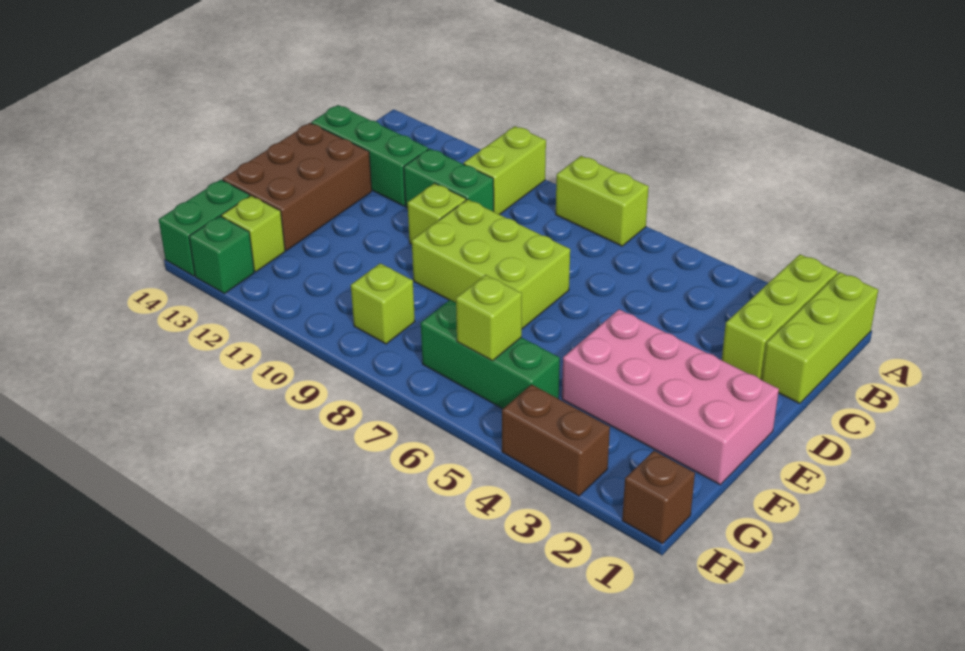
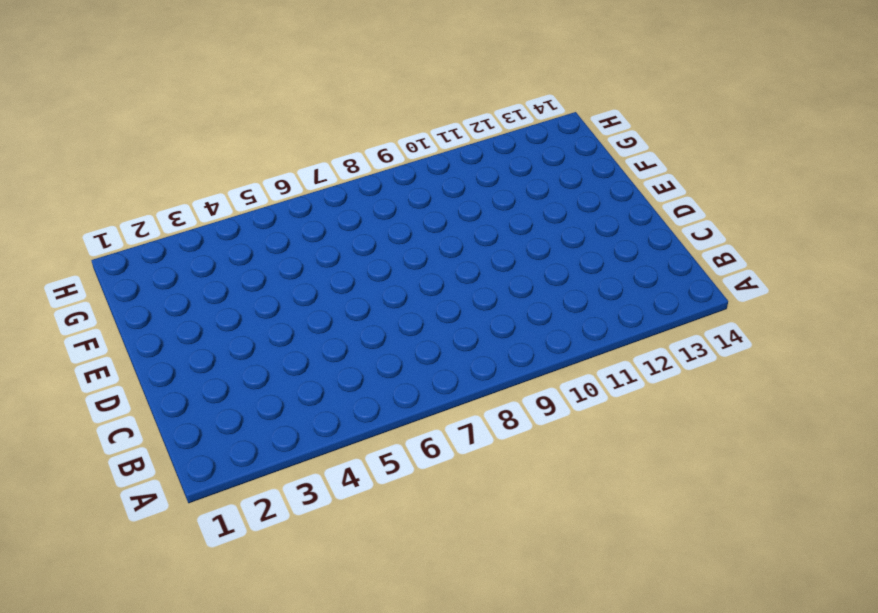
none -> lime brick A1:C1 level 1
none -> lime brick A2:C2 level 1
none -> lime brick A7:A8 level 1

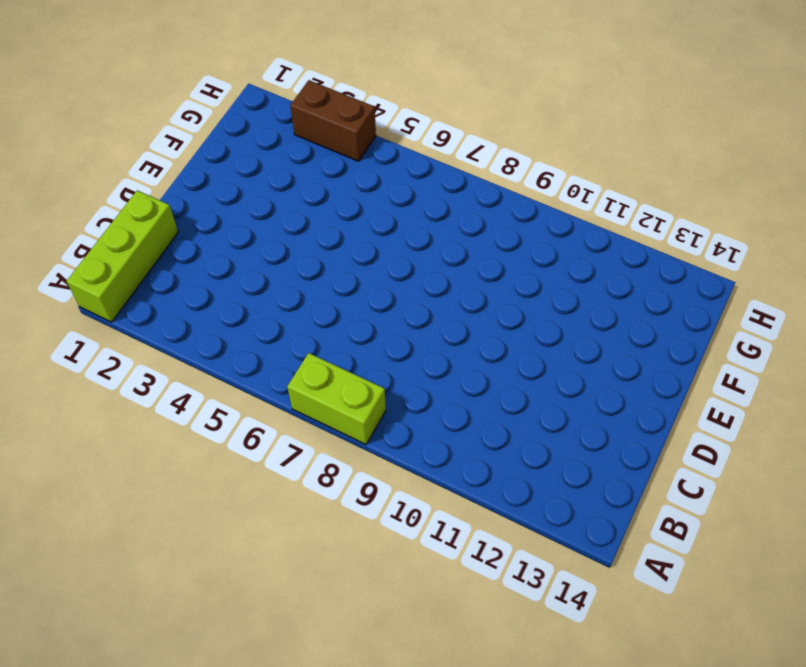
none -> lime brick A2:C2 level 1
none -> lime brick A10:B10 level 1
none -> green brick C10:C11 level 1

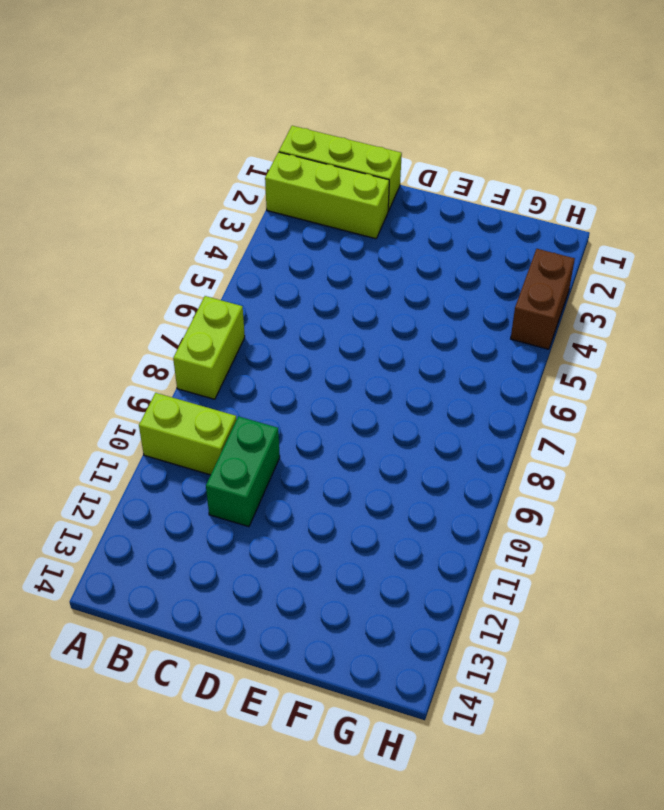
none -> green brick C12:C14 level 1
none -> lime brick D7:E9 level 1
none -> lime brick D10 level 1

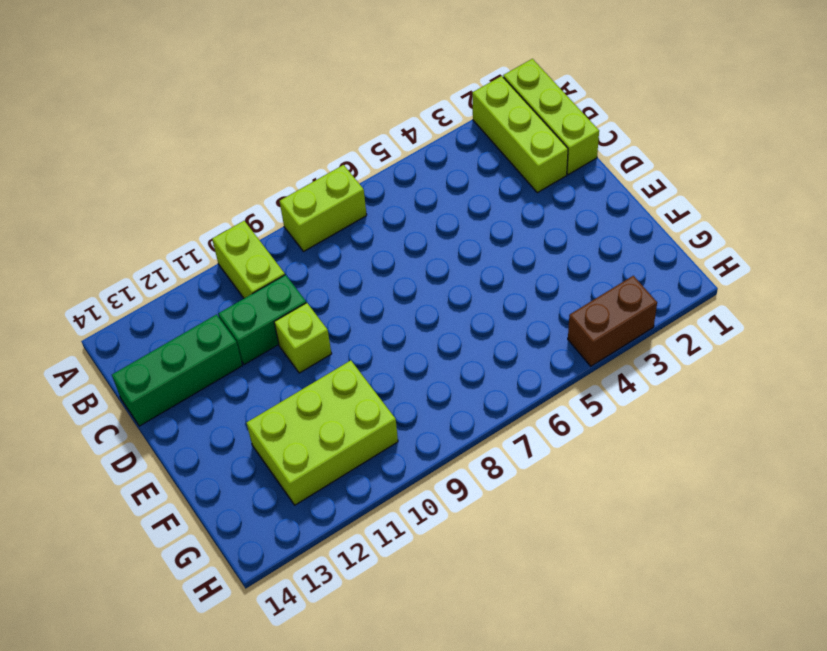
lime brick F10:G12 level 1 -> lime brick D7:E9 level 1
none -> brown brick D13:F14 level 1
none -> pink brick E1:F4 level 1
none -> green brick G5:G7 level 1

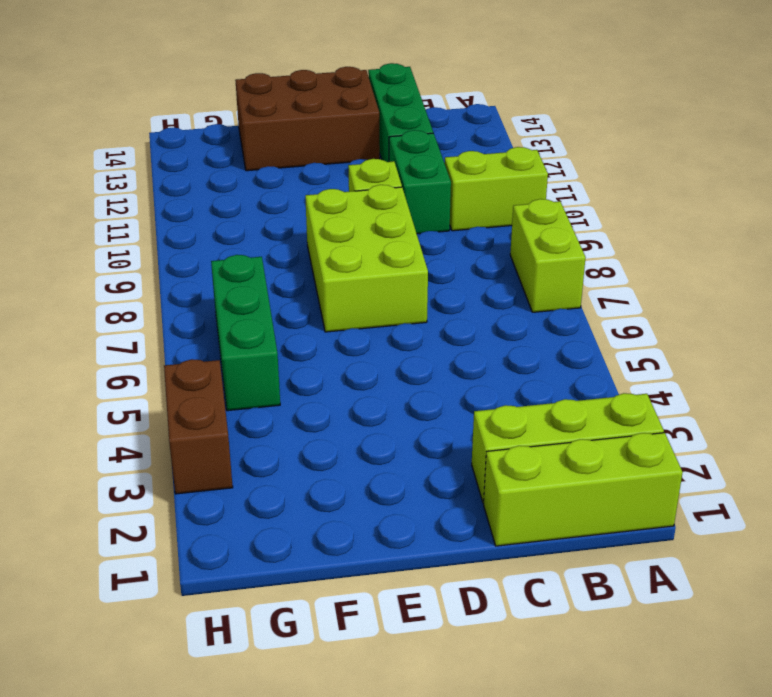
none -> pink brick E1:F4 level 1
none -> lime brick G9 level 1
none -> lime brick G13 level 1

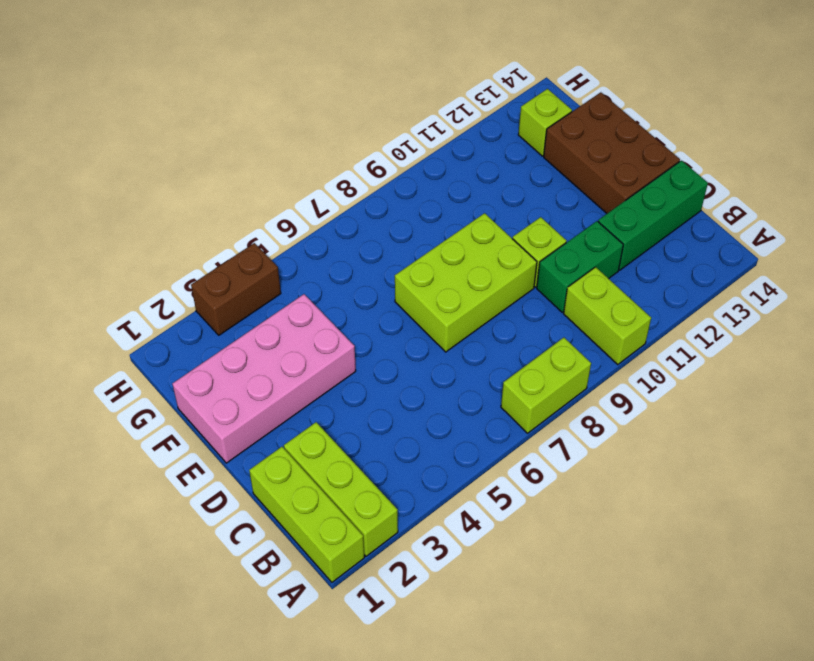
none -> green brick G5:G7 level 1
none -> lime brick G9 level 1
none -> green brick G14:H14 level 1

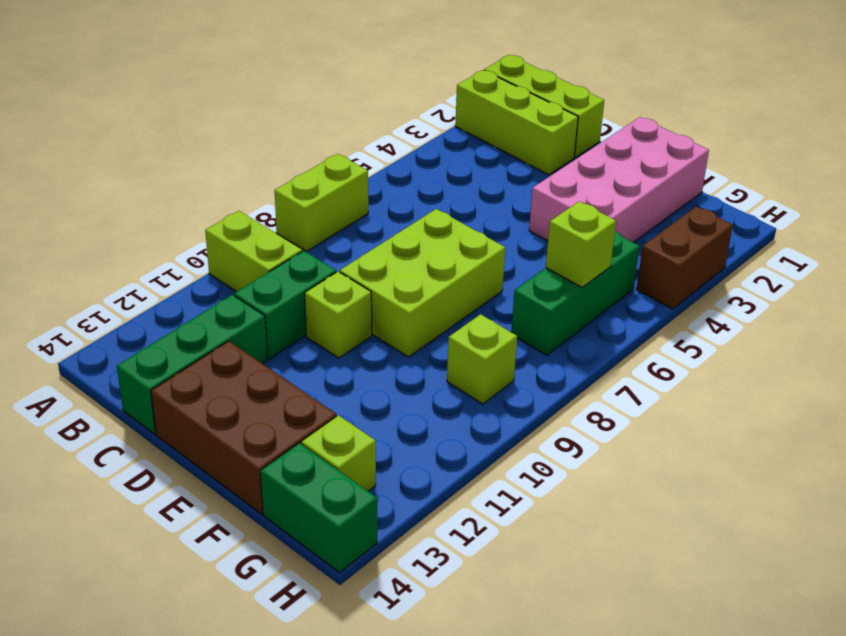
none -> brown brick H1 level 1
none -> green brick H13 level 1

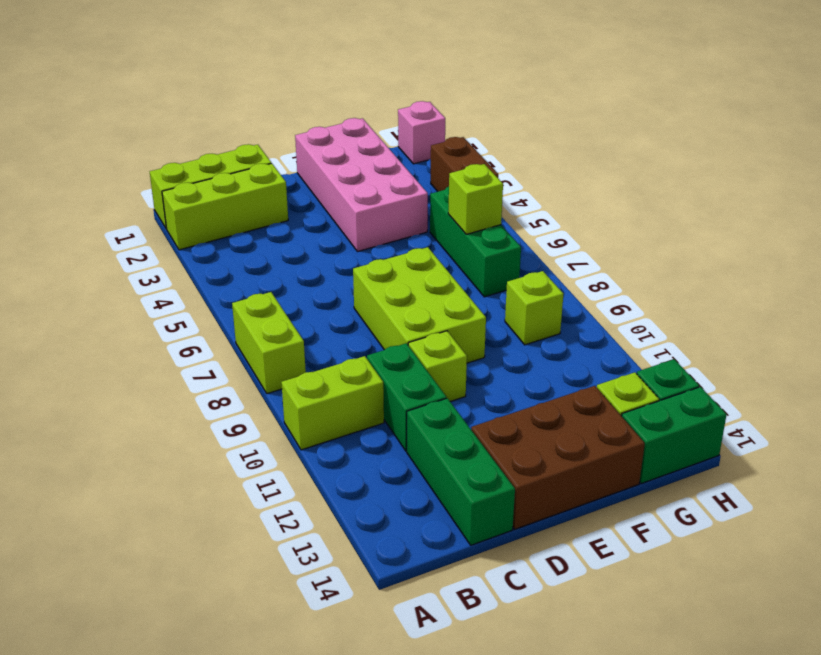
pink brick H1 level 1 -> brown brick H1 level 1

